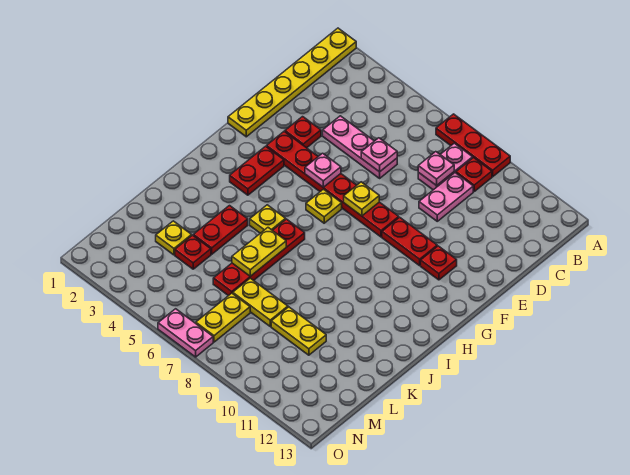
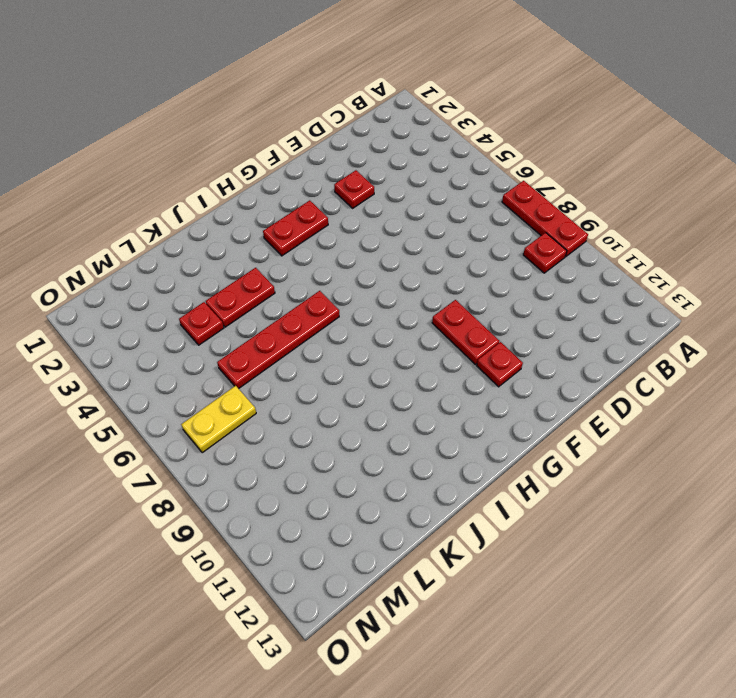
none -> yellow plate A1:F1 level 1
none -> pink plate B8:C8 level 1
none -> pink plate C9:D9 level 1

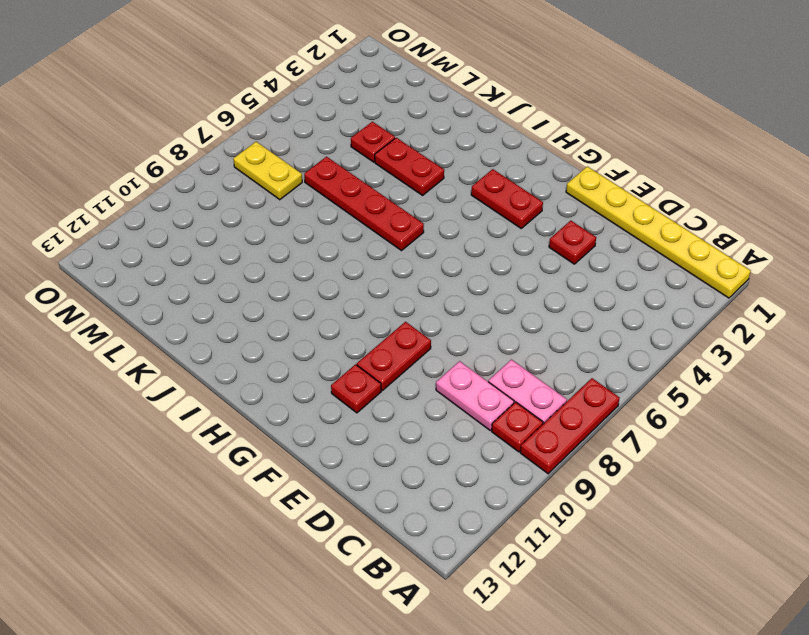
none -> pink plate D4:D6 level 1
none -> red plate F3:F8 level 1
none -> yellow plate G6 level 1

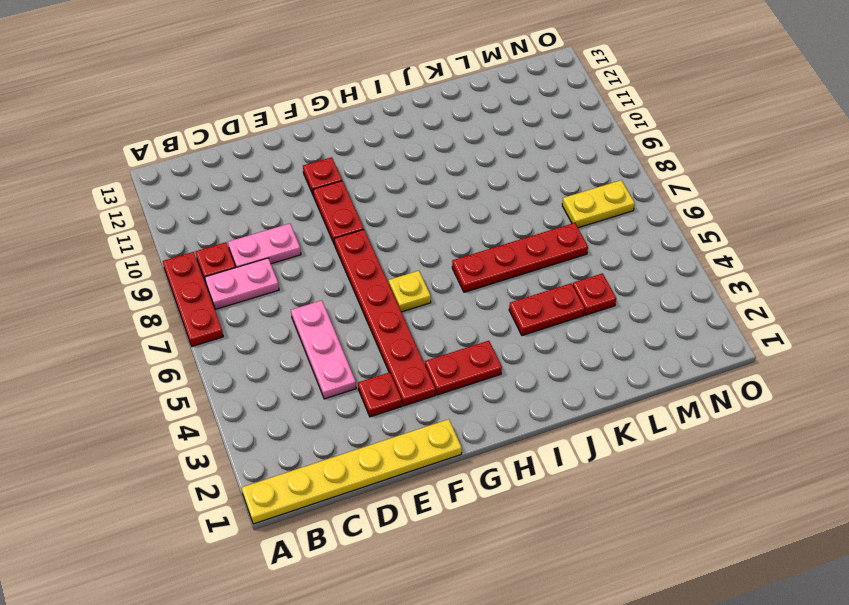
none -> yellow plate I5 level 1
none -> yellow plate L3 level 1
none -> yellow plate L7:L8 level 1

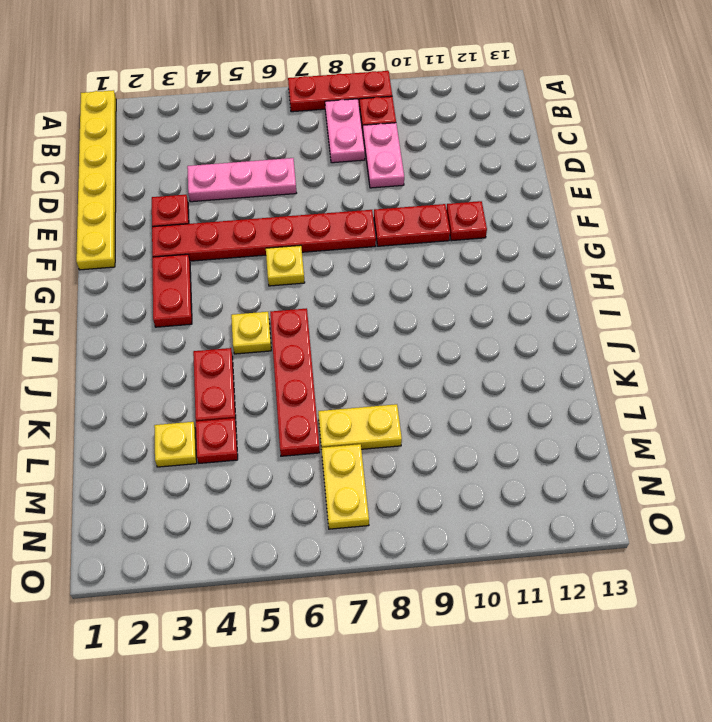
none -> yellow plate L9:L10 level 1
none -> pink plate O6:O7 level 1
none -> pink plate C8 level 2

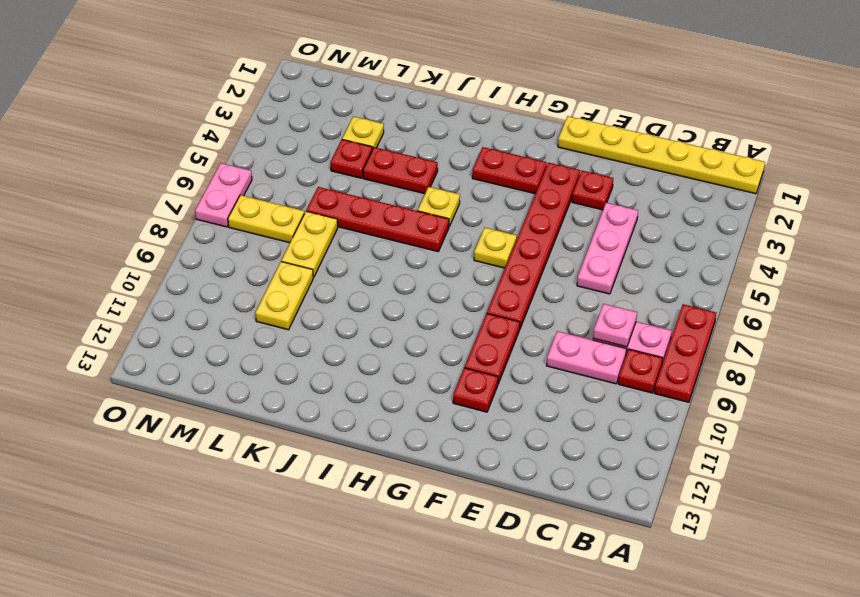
none -> pink plate D6 level 2
none -> pink plate F5 level 2
none -> yellow plate F7 level 2

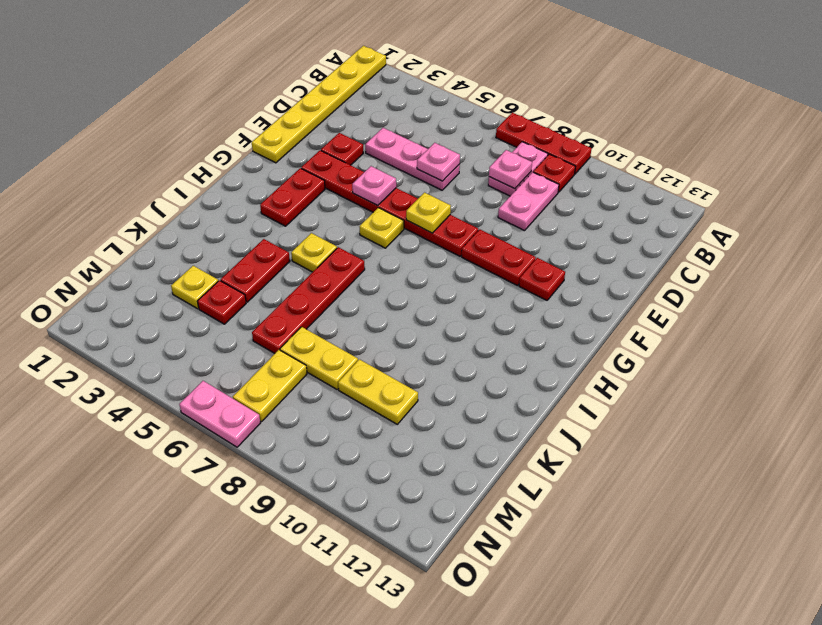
none -> yellow plate J6:K6 level 2

